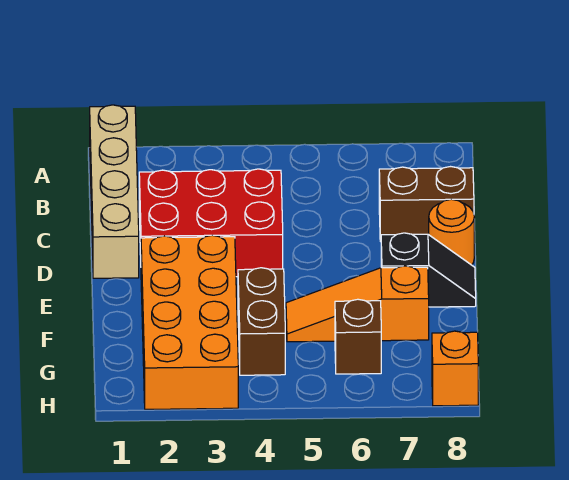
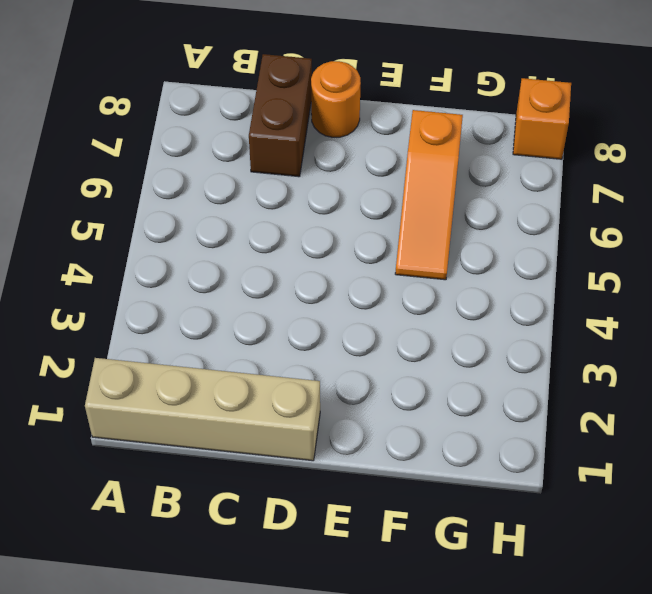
none -> red brick C2:D4 level 1
none -> orange brick E2:H3 level 1

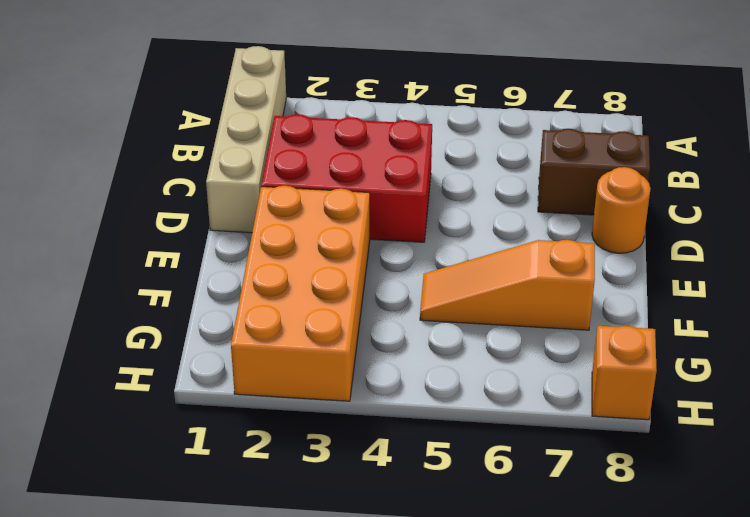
none -> black slope E7:E8 level 1 top 7
none -> brown brick F4:G4 level 1

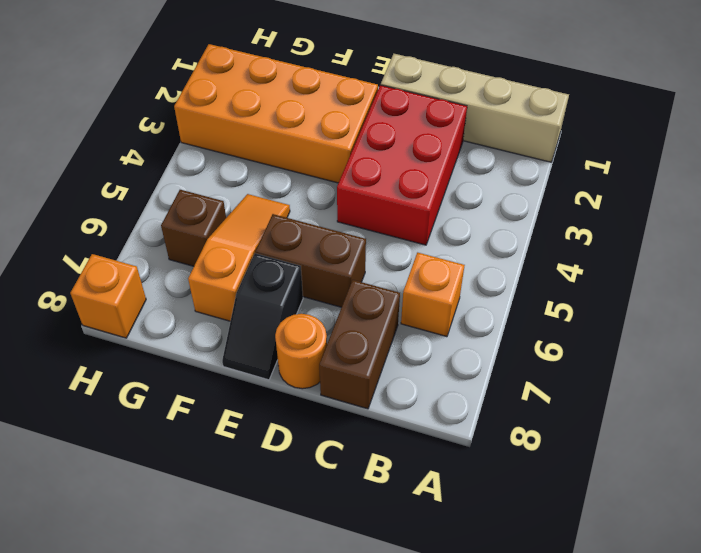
orange brick B6 level 1 -> none
brown brick D6:E6 level 1 -> brown brick F4:G4 level 1

